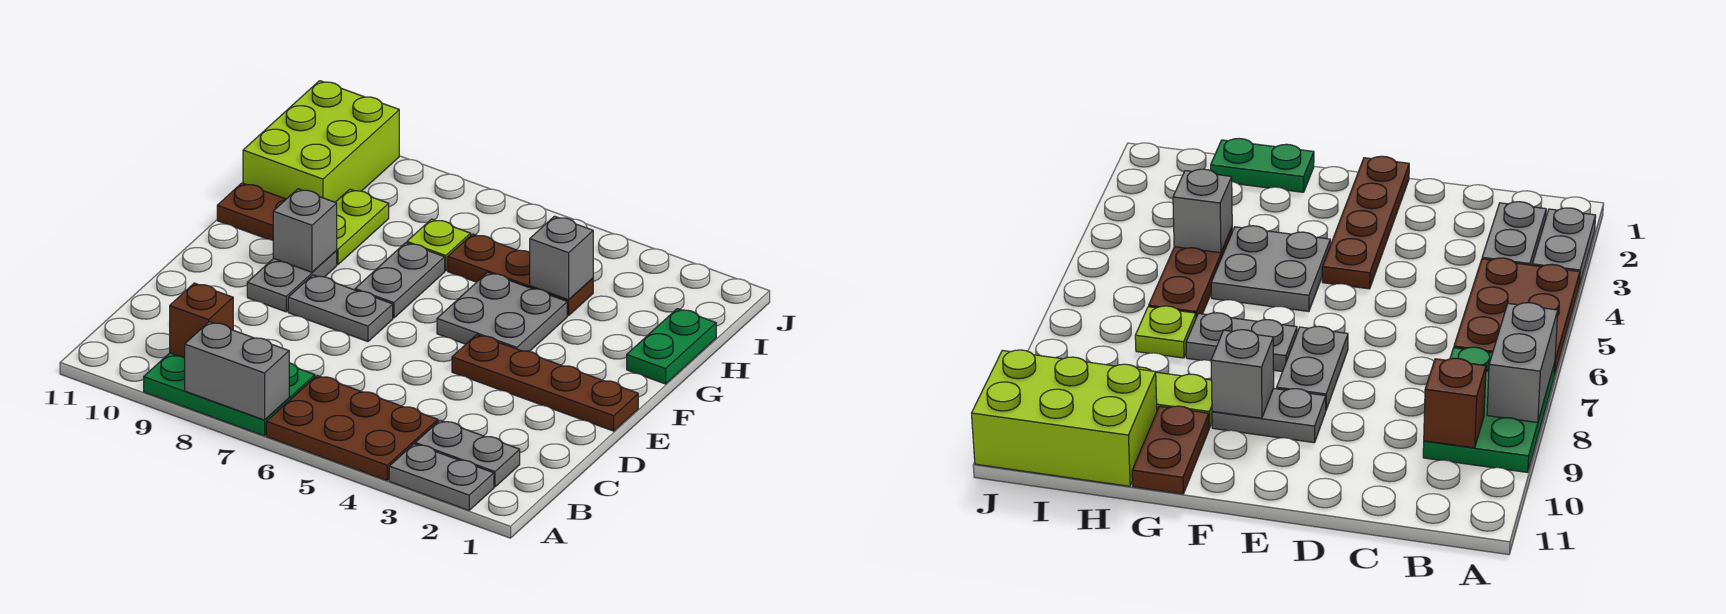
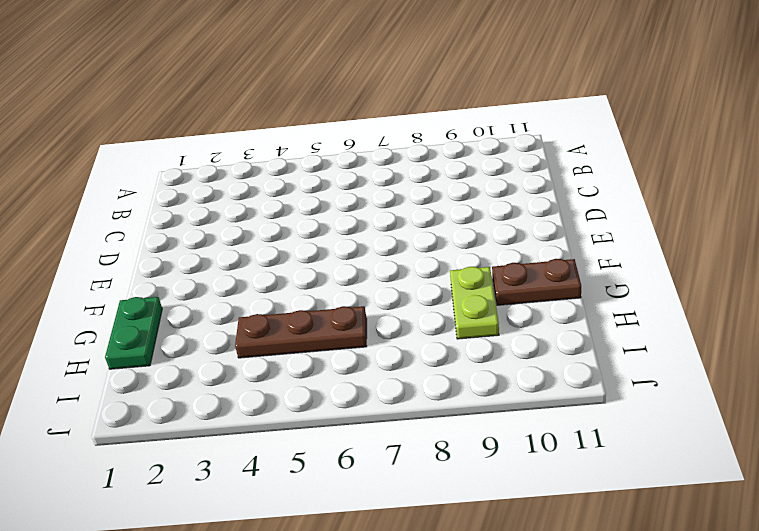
none -> grey plate A2:A3 level 1
none -> brown plate A4:B6 level 1
none -> green plate A7:B9 level 1

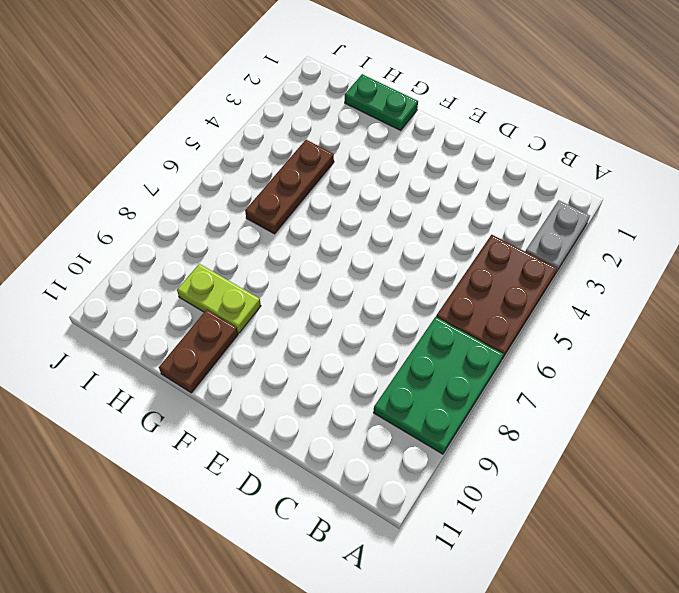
none -> grey plate B2:B3 level 1
none -> brown plate E1:E4 level 1
none -> grey plate E7:E8 level 1

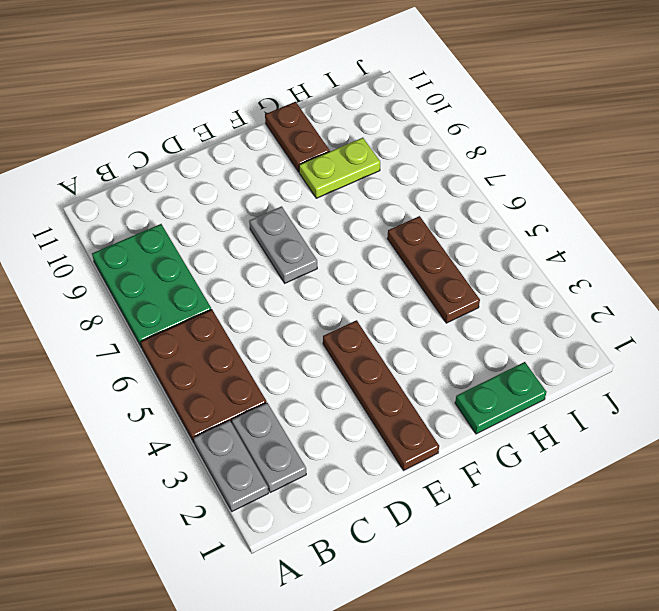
none -> grey plate E9:F9 level 1
none -> grey plate F4:G5 level 1
none -> grey plate F7:G7 level 1

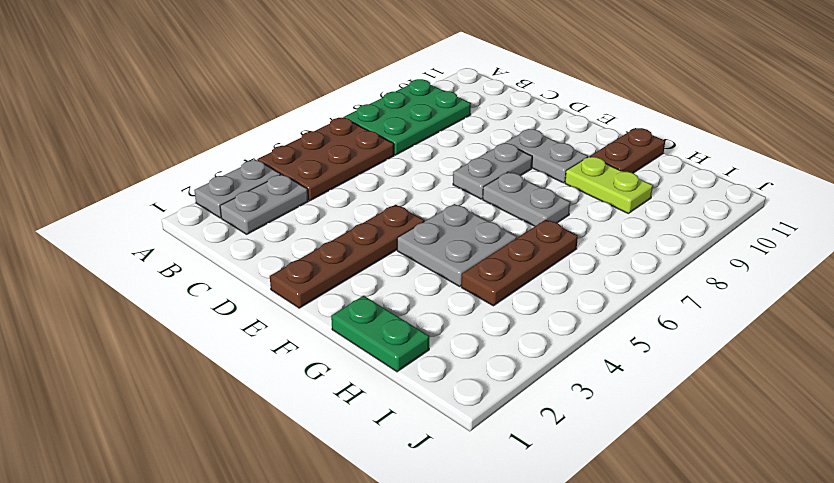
none -> lime plate H7 level 1
none -> lime brick H10:J11 level 1
none -> grey brick A7:A8 level 2

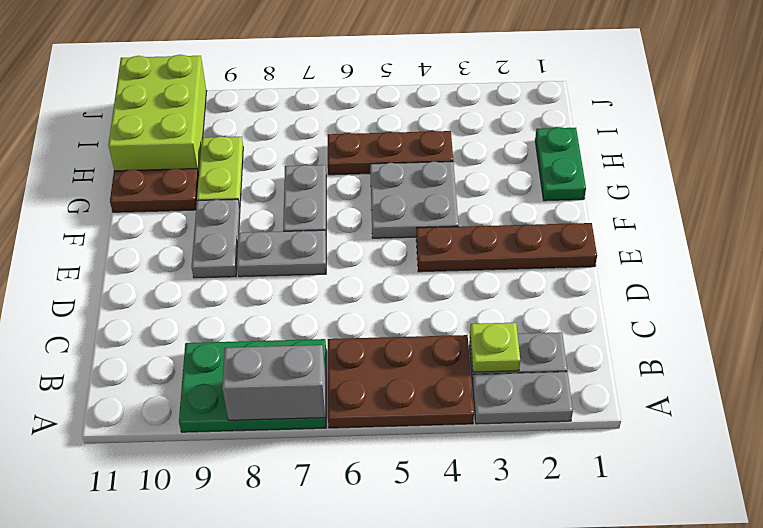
lime plate B3 level 2 -> lime plate H7 level 1
none -> brown brick B9 level 2
none -> grey brick F9 level 2
none -> grey brick H4 level 2

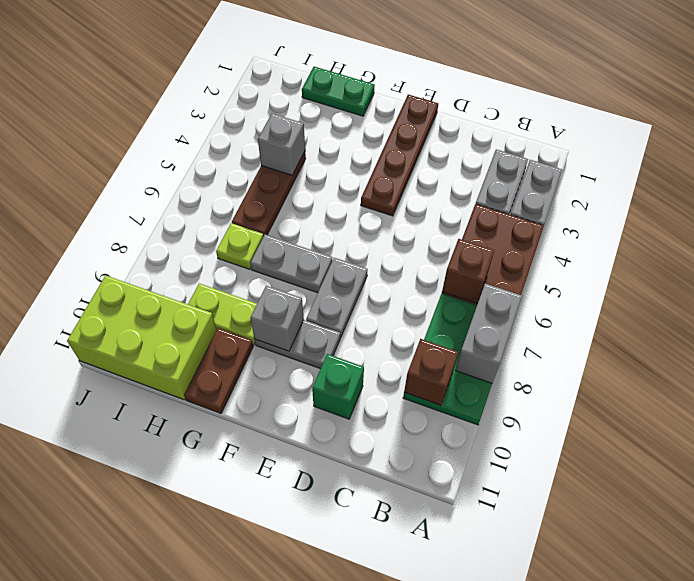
brown brick B6 level 2 -> none
green brick D10 level 1 -> none
none -> grey plate F4:G5 level 1

